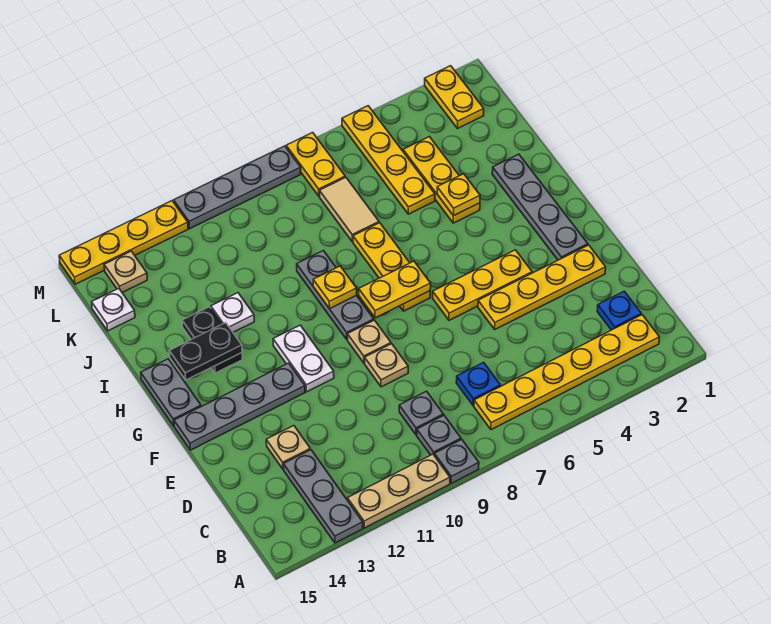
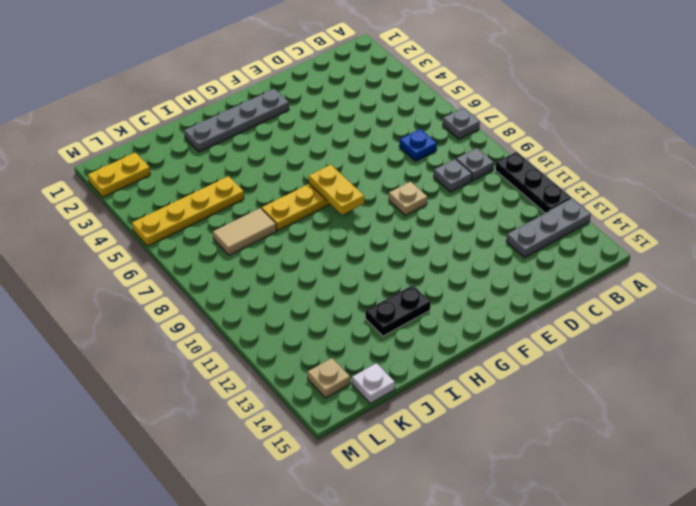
grey plate A7 level 1 -> grey plate A9 level 1
black plate A10:A12 level 1 -> tan plate A10:A12 level 1
none -> yellow plate B2:B7 level 1
none -> blue plate C2 level 1
none -> tan plate D13 level 1
none -> yellow plate E2:E5 level 1

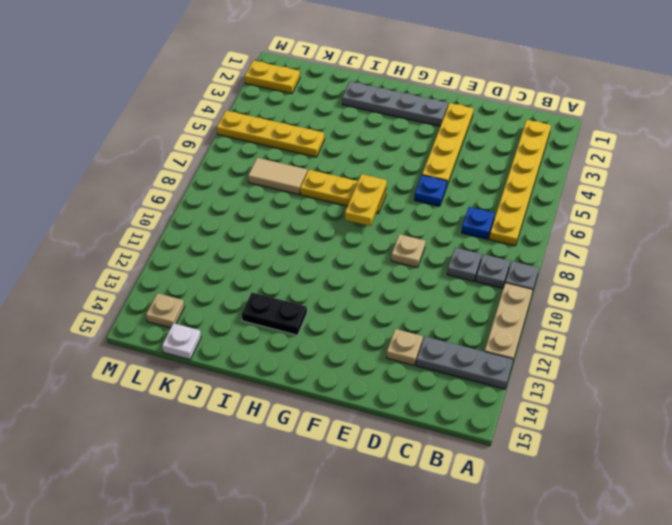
blue plate E6 level 1 -> blue plate C2 level 1
none -> yellow plate F4:F6 level 1
none -> tan plate F9 level 1
none -> white plate F11:G11 level 1
none -> grey plate F12:F15 level 1

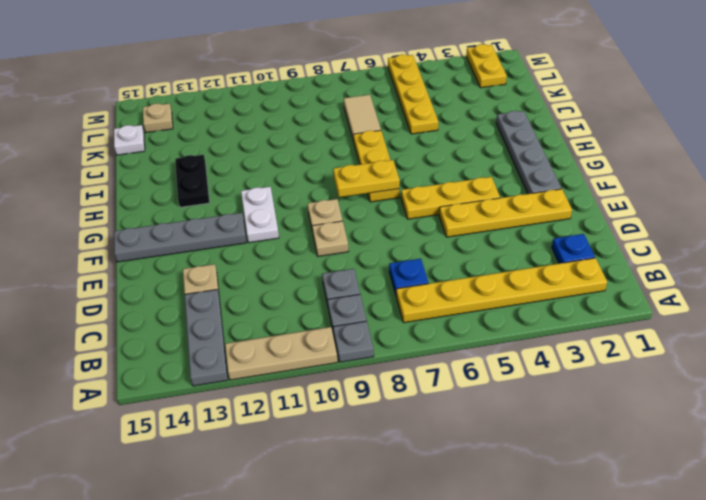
none -> grey plate G9:I9 level 1
none -> grey plate G15:H15 level 1
none -> yellow plate I4:K4 level 1
none -> white plate I12 level 1

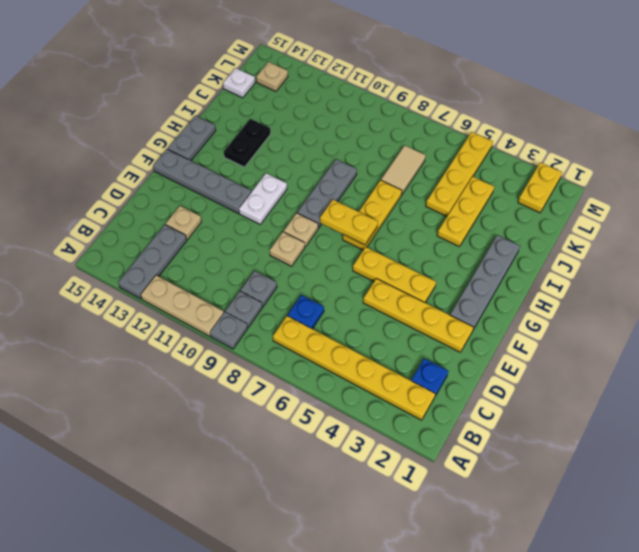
none -> white plate I12 level 1
none -> yellow plate L7:M7 level 1
none -> grey plate M8:M11 level 1
none -> yellow plate M12:M15 level 1

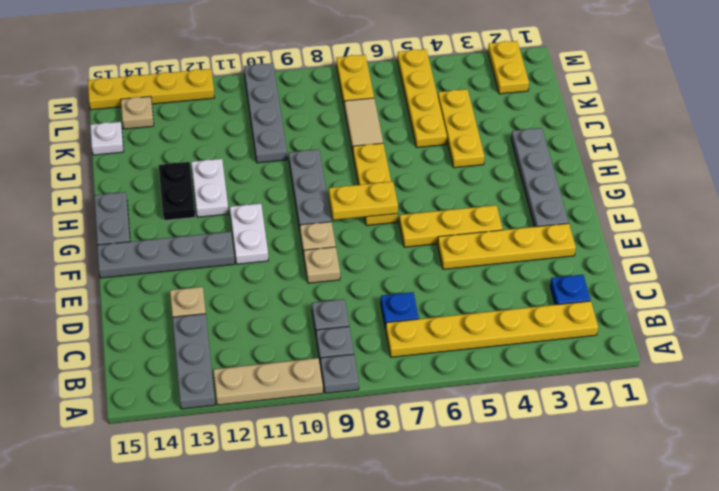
white plate H12:I12 level 1 -> white plate I12 level 1
grey plate J10:M10 level 1 -> grey plate M8:M11 level 1
none -> yellow plate H9 level 2
none -> black plate H13:H14 level 2
none -> yellow plate I4 level 2

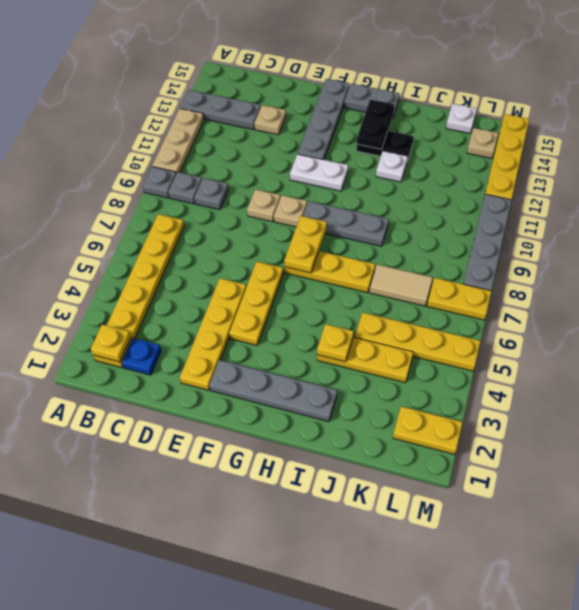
yellow plate B2 level 2 -> yellow plate H9 level 2
none -> blue plate C7 level 1

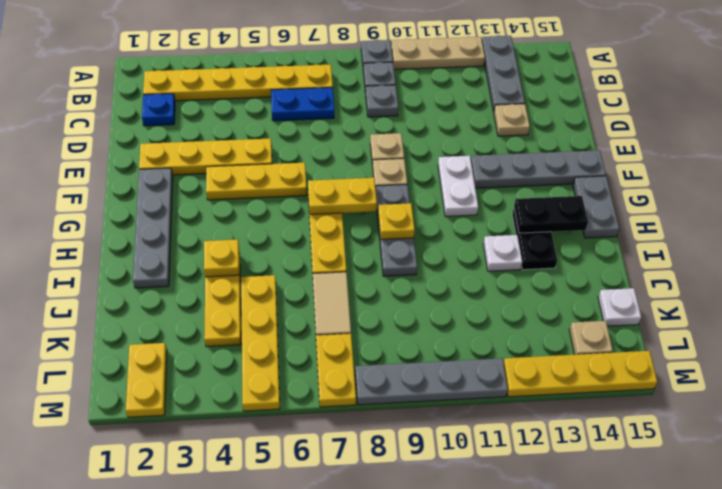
blue plate C6:C7 level 1 -> blue plate C7 level 1

